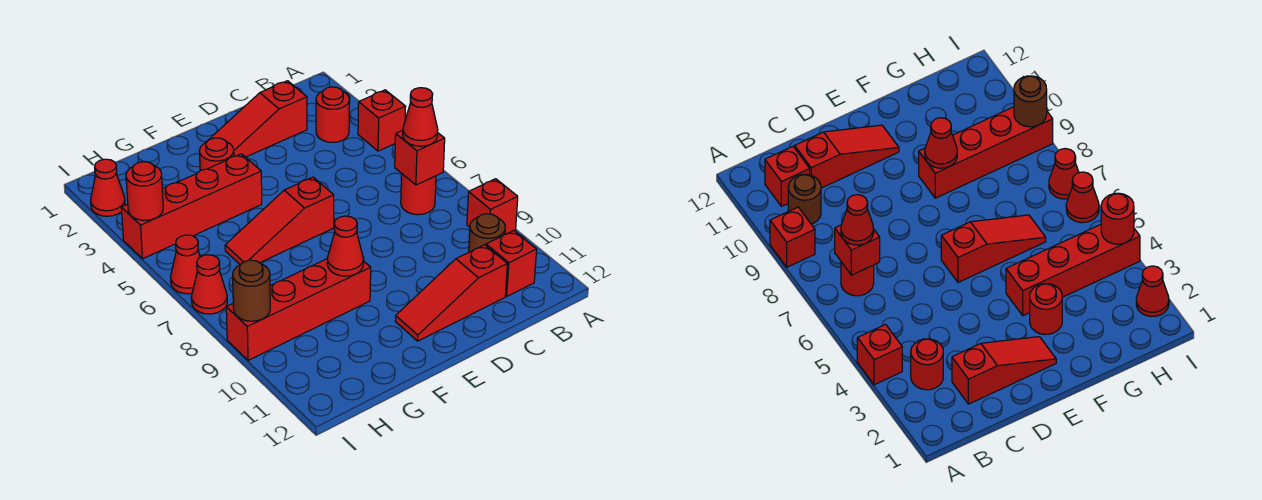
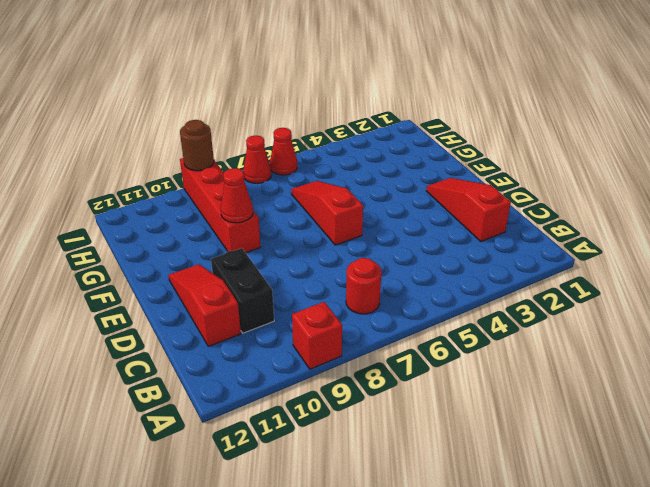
black brick C10:D10 level 1 -> none
none -> red brick A4 level 1
none -> red round brick B3 level 1
none -> brown round brick B10 level 1

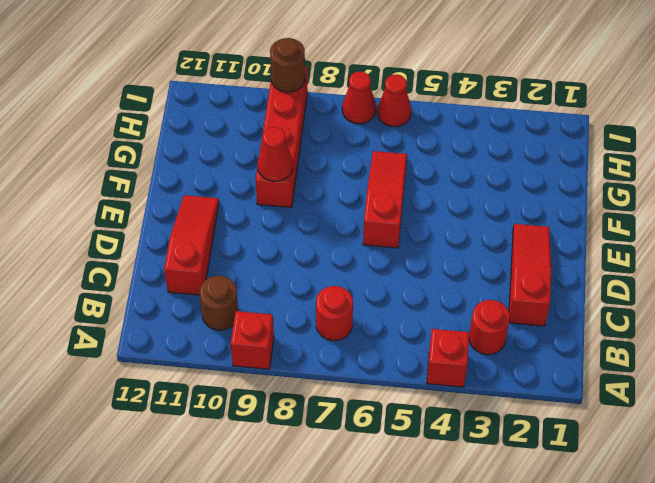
none -> red brick B11 level 1
none -> red round brick F3 level 1
none -> red brick F4:I4 level 1

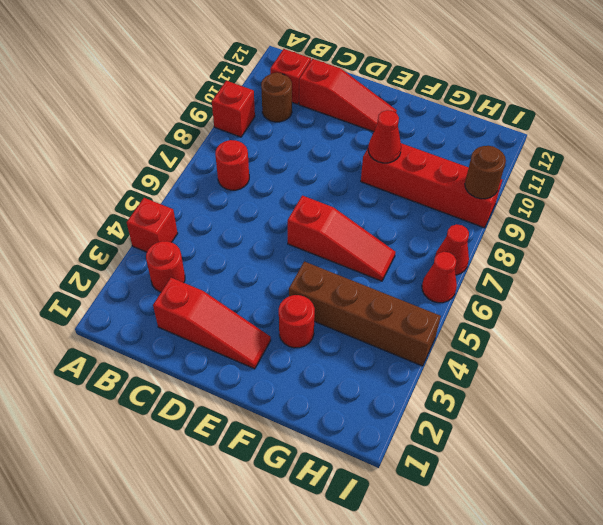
brown brick F4:I4 level 1 -> red brick F4:I4 level 1
none -> red cone I2 level 1
none -> red brick B7 level 2
none -> red round brick I4 level 2

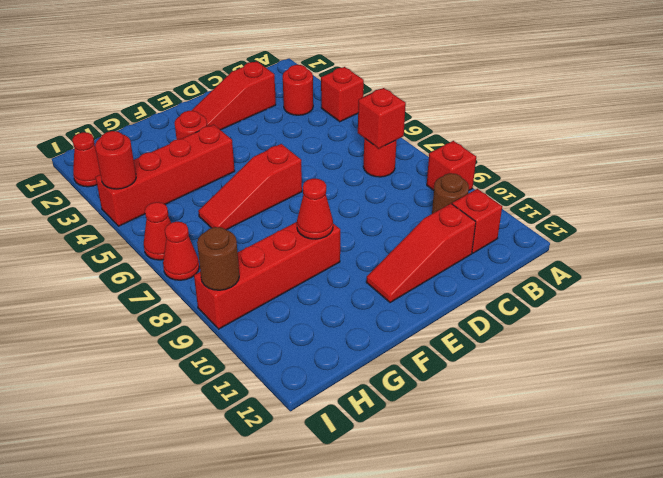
none -> red cone B7 level 3

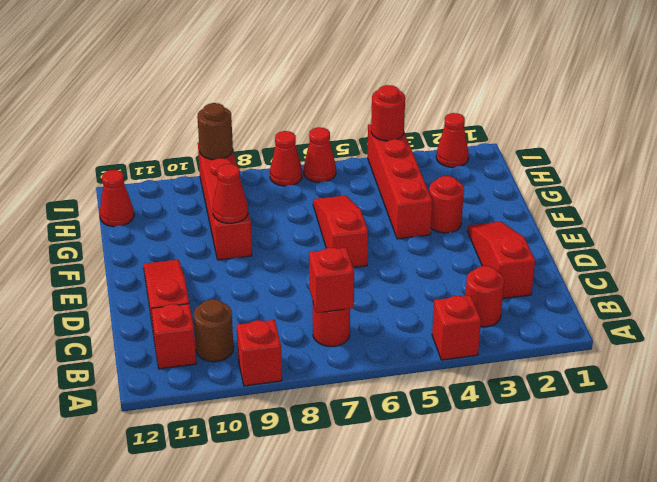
red cone H12 level 1 -> red cone B7 level 3

